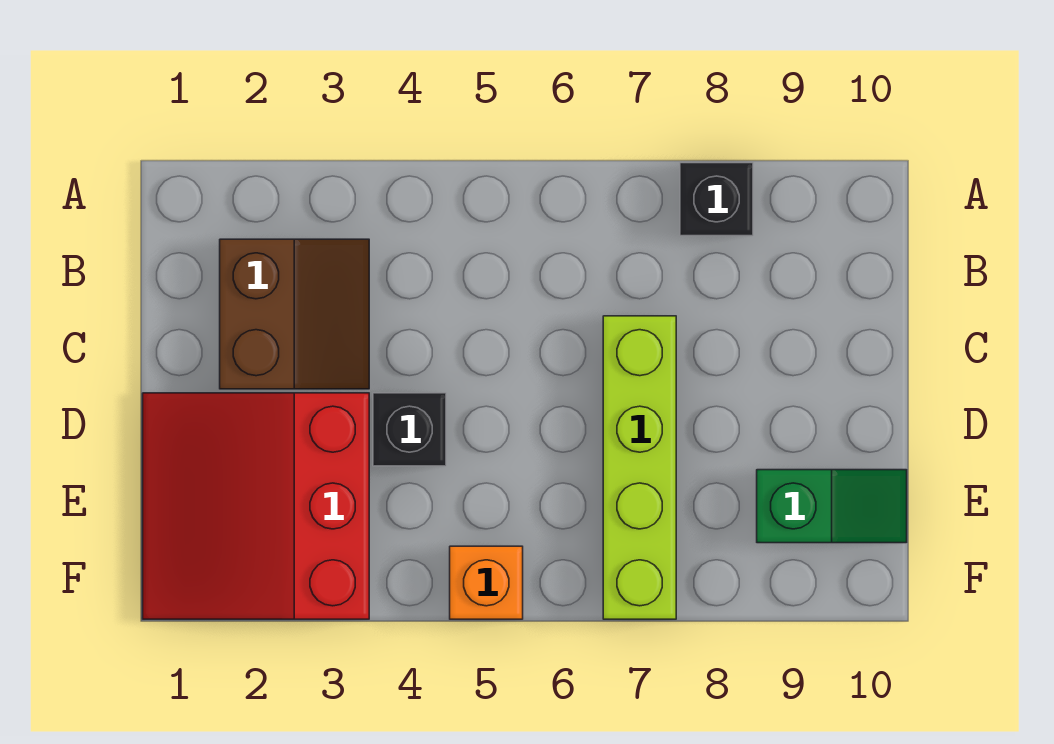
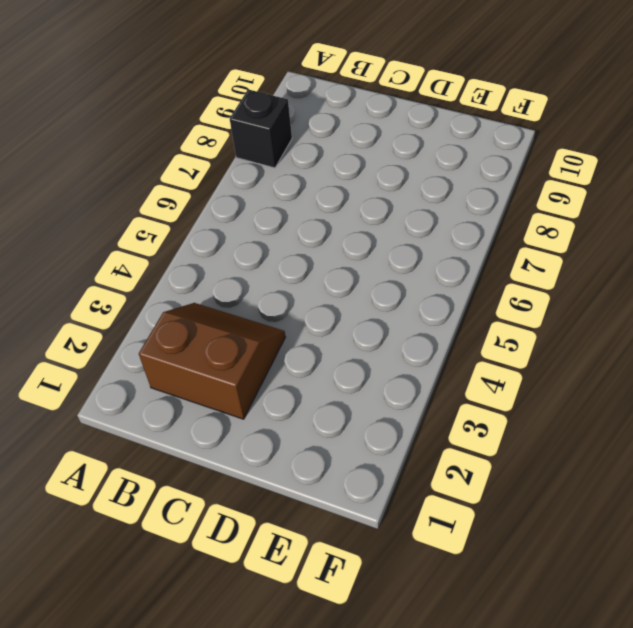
none -> lime brick C7:F7 level 1
none -> red slope D1:F3 level 1 top 3

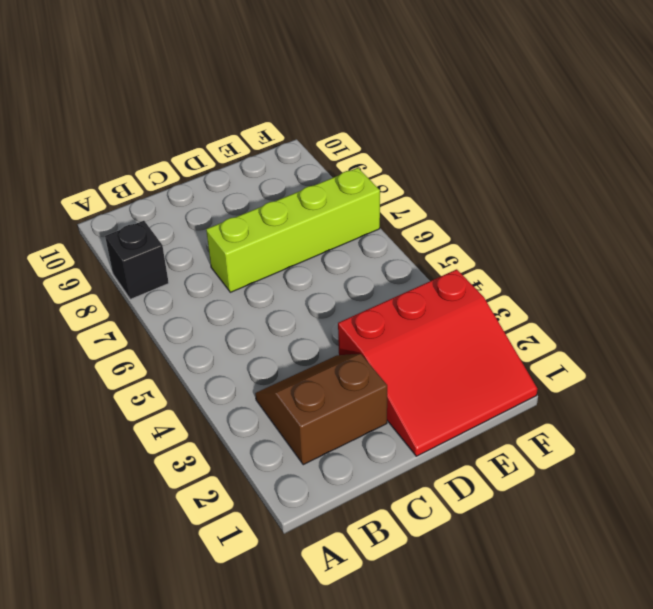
none -> black brick D4 level 1
none -> green slope E9:E10 level 1 top 9

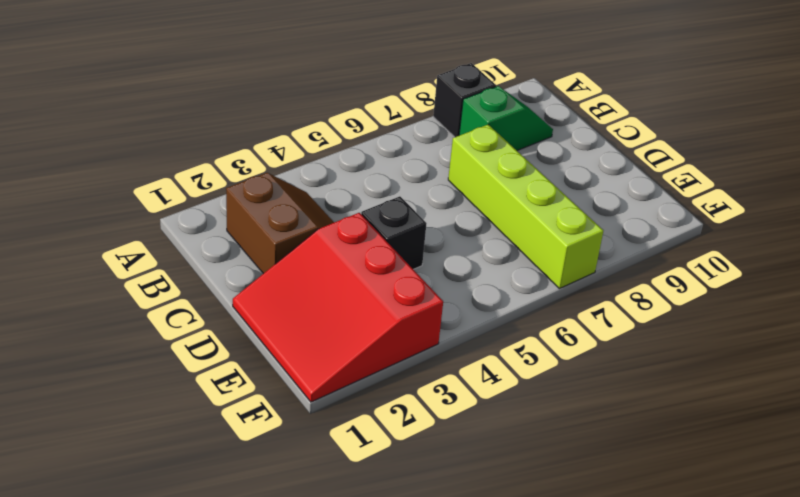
green slope B8:B9 level 1 top 8 -> green slope E9:E10 level 1 top 9
none -> orange brick F5 level 1

